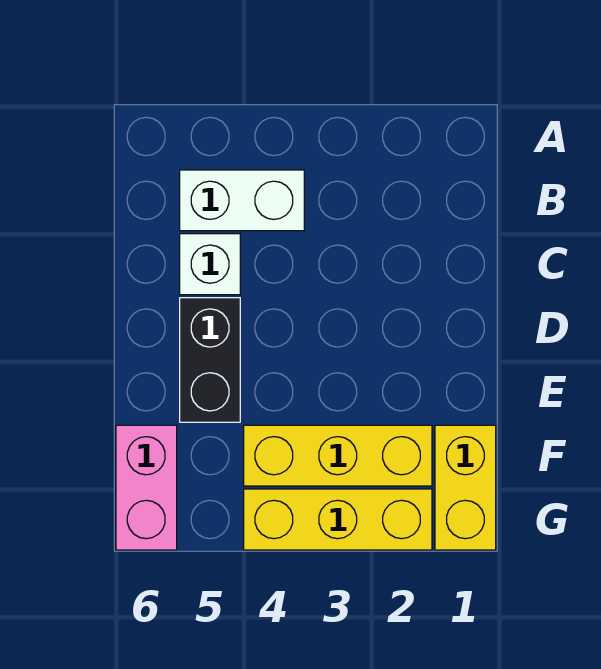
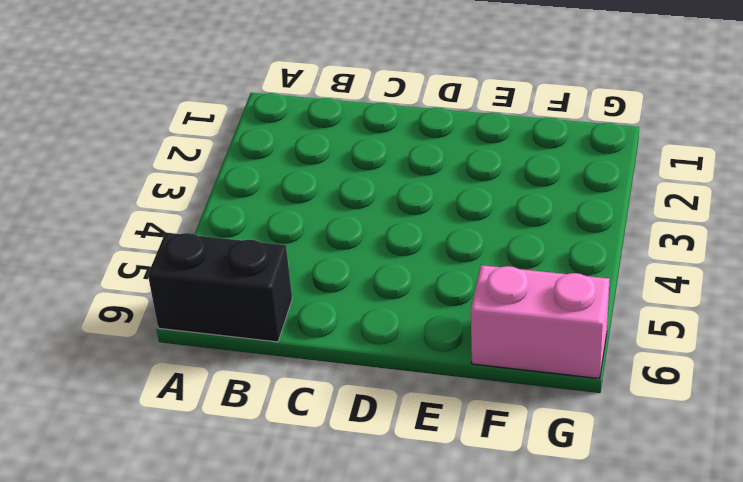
black brick A6:B6 level 1 -> black brick D5:E5 level 1
none -> white brick B4:B5 level 1
none -> white brick C5 level 1

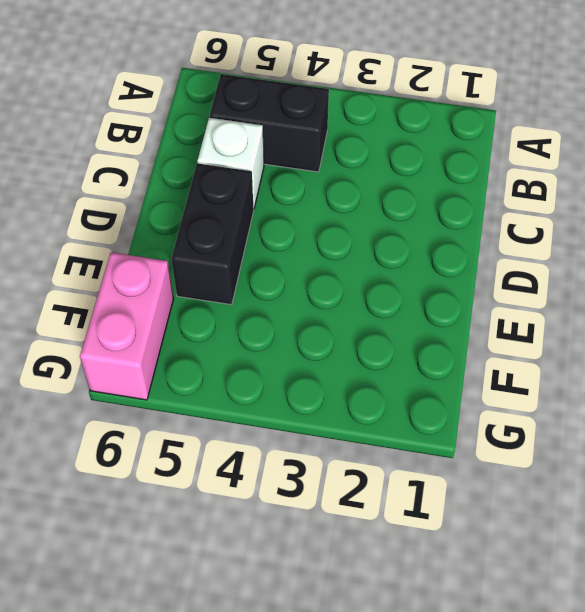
black brick B4:B5 level 1 -> white brick B4:B5 level 1
none -> yellow brick F1:G1 level 1
none -> yellow brick F2:F4 level 1

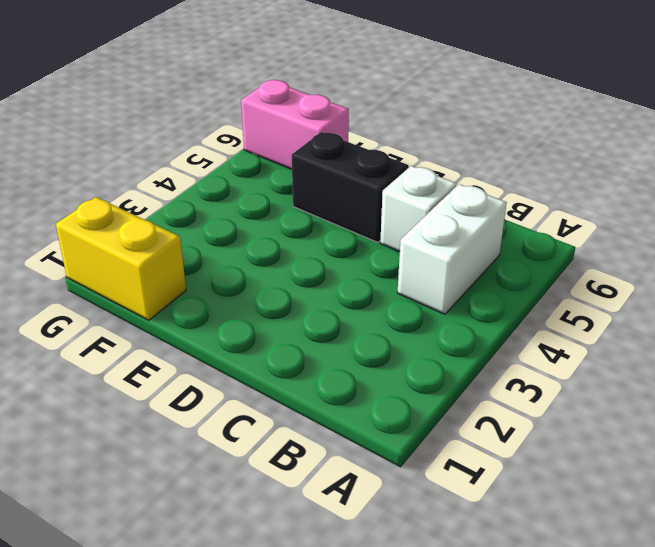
none -> yellow brick F2:F4 level 1
none -> yellow brick G2:G4 level 1

